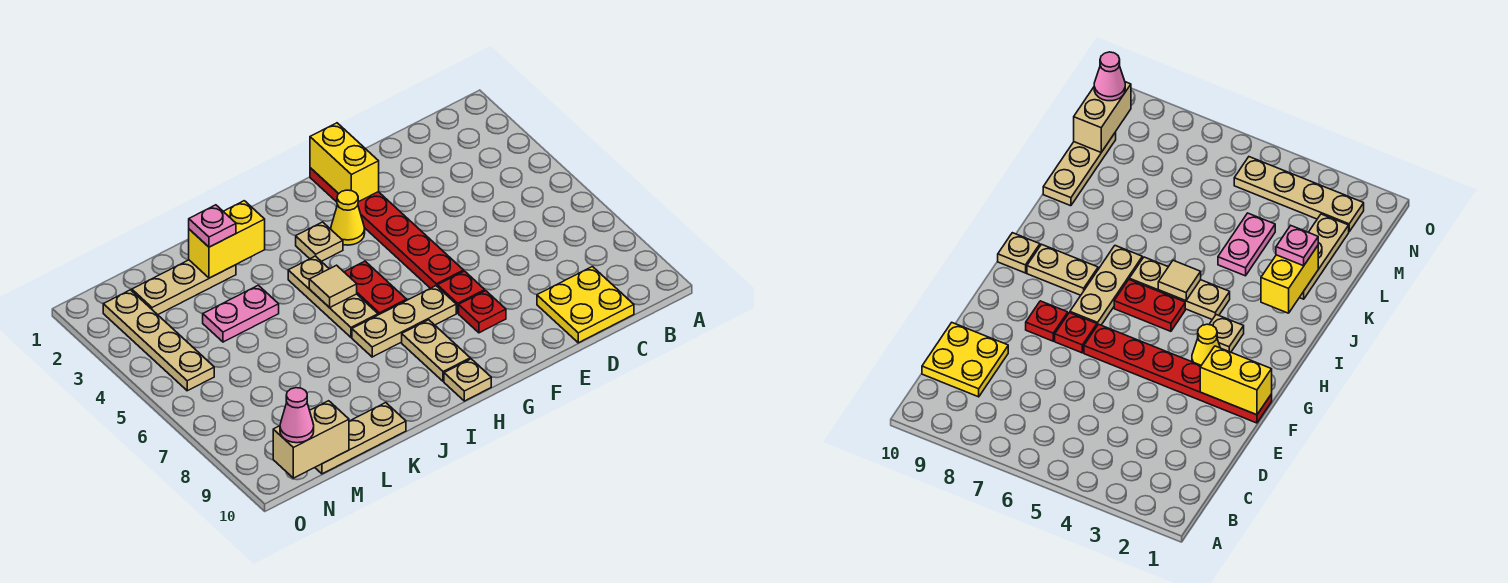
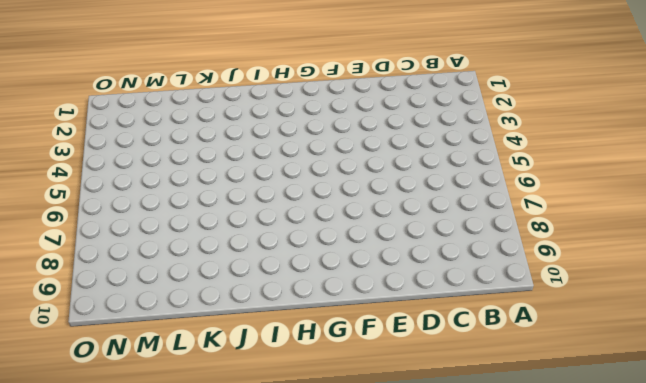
none -> yellow plate C9:D10 level 1
none -> red plate F1:F6 level 1
none -> red plate F7 level 1

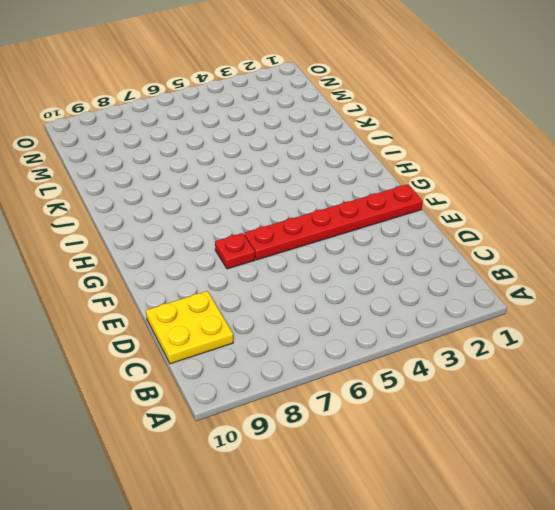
none -> red plate F8 level 1
none -> yellow cone G3 level 1
none -> tan plate G7:I7 level 1

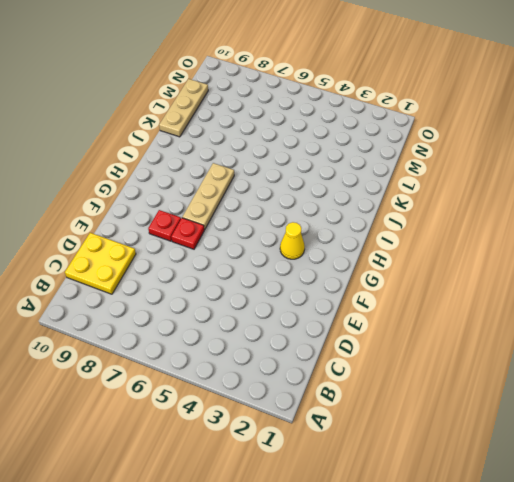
none -> red plate F1:F6 level 1
none -> tan plate H3 level 1
none -> red plate H5:H6 level 1

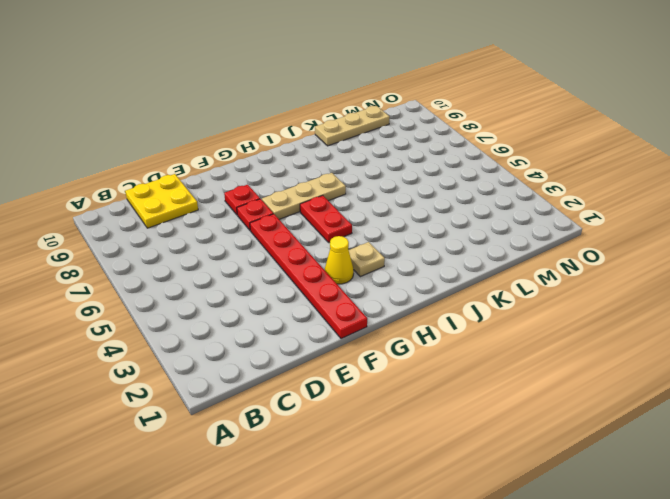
none -> tan plate H8:H9 level 1
none -> tan plate H10 level 1
none -> tan plate I4:I6 level 1

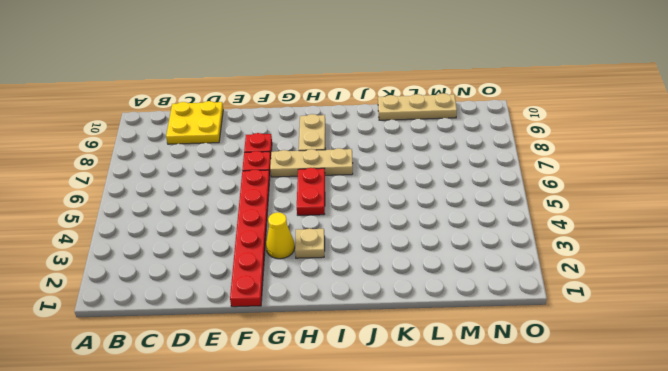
none -> tan plate H10 level 1
none -> tan plate I4:I6 level 1
none -> tan plate K2:M2 level 1

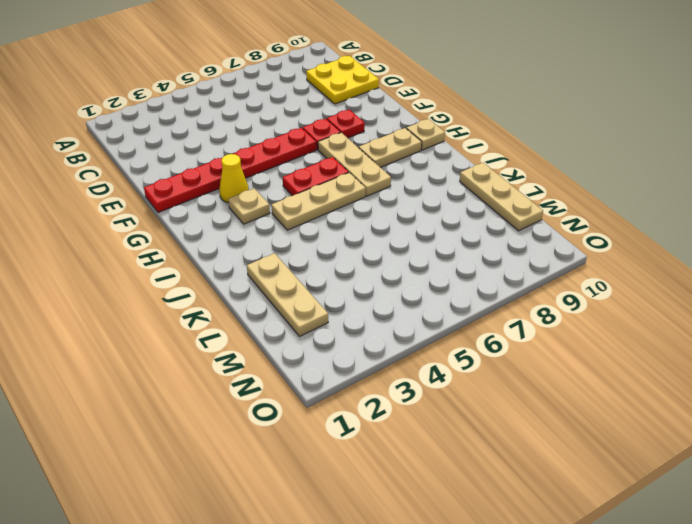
none -> pink plate K4:L4 level 1
none -> tan plate N2:N5 level 1
none -> yellow brick F1:F2 level 2

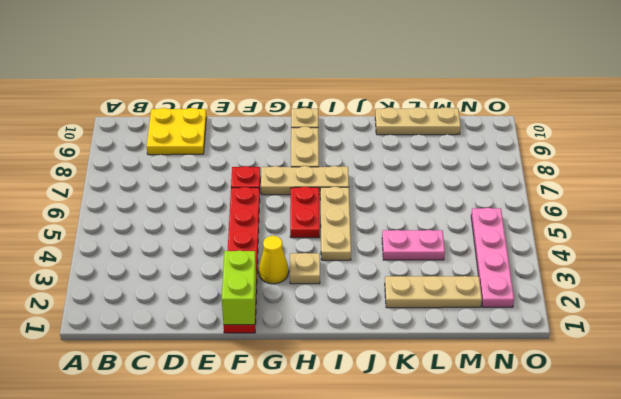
lime brick F1:F2 level 2 -> yellow brick F1:F2 level 2
pink plate N2:N5 level 1 -> tan plate N2:N5 level 1
none -> red plate F8 level 1
none -> tan tile I5 level 2
none -> yellow brick J2:K2 level 2

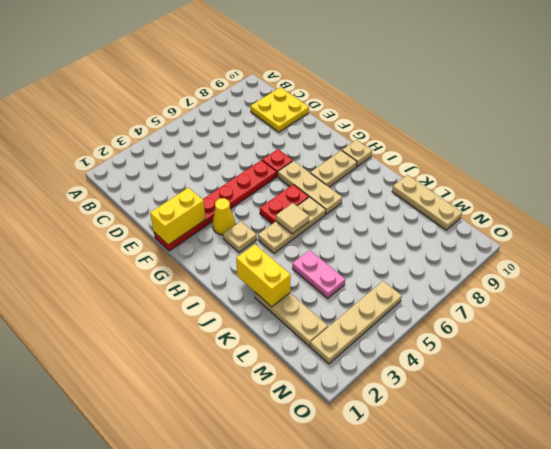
none -> red plate F8 level 1
none -> tan brick M10:N10 level 2
none -> pink plate K2 level 3

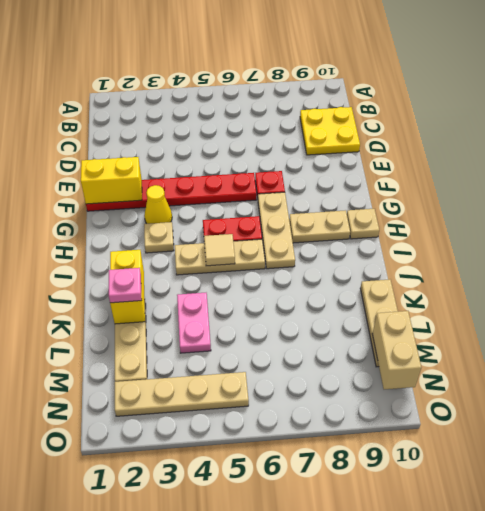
none -> red plate F8 level 1
none -> pink cone N10 level 3

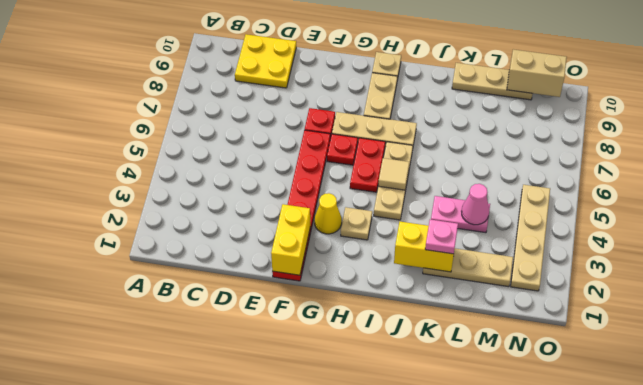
red plate G6 level 1 -> red plate F8 level 1
pink cone L4 level 2 -> pink cone N10 level 3

